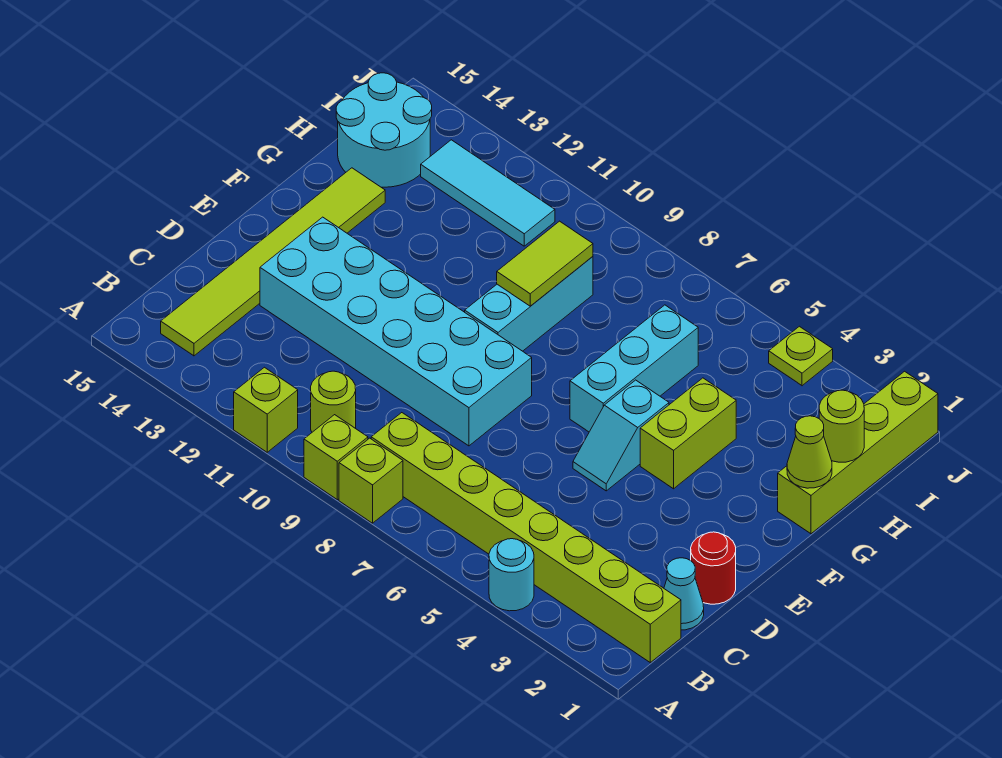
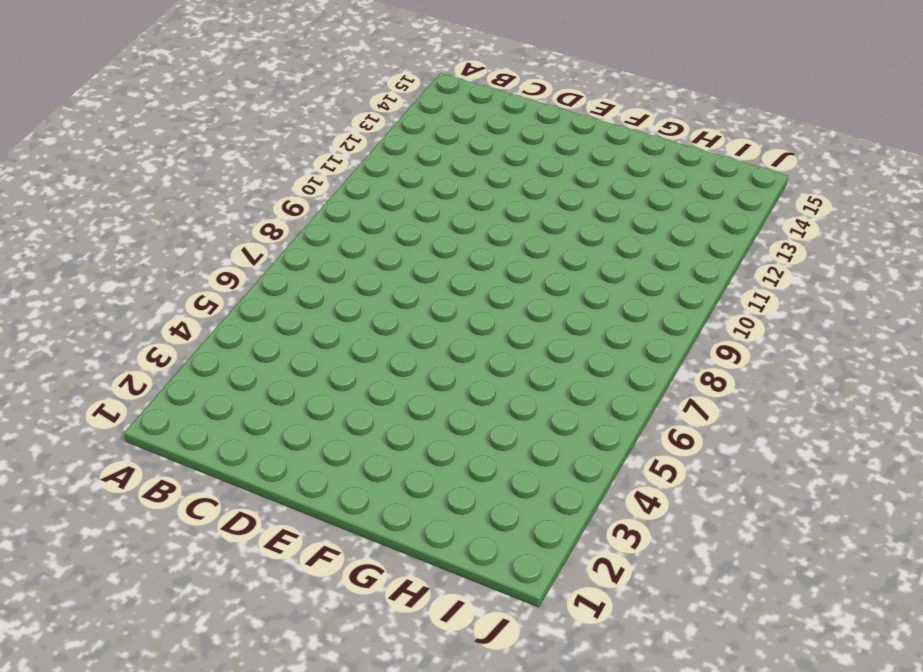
none -> cyan round brick A4 level 1
none -> lime brick A8 level 1
none -> lime brick A9 level 1

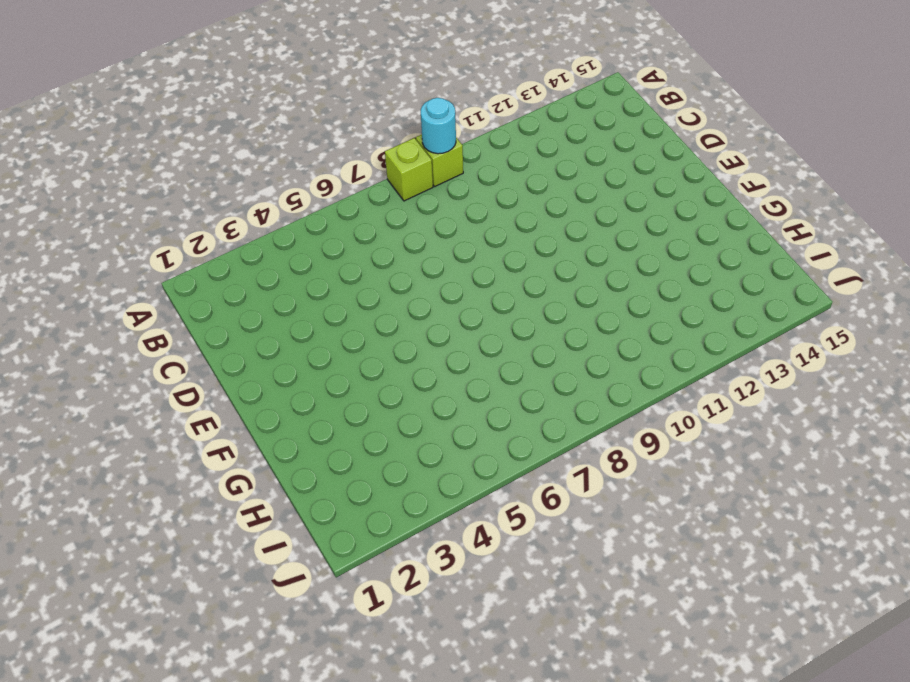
cyan round brick A9 level 2 -> cyan round brick A4 level 1
none -> lime brick A11 level 1
none -> lime brick B1:B8 level 1
none -> lime round brick B10 level 1

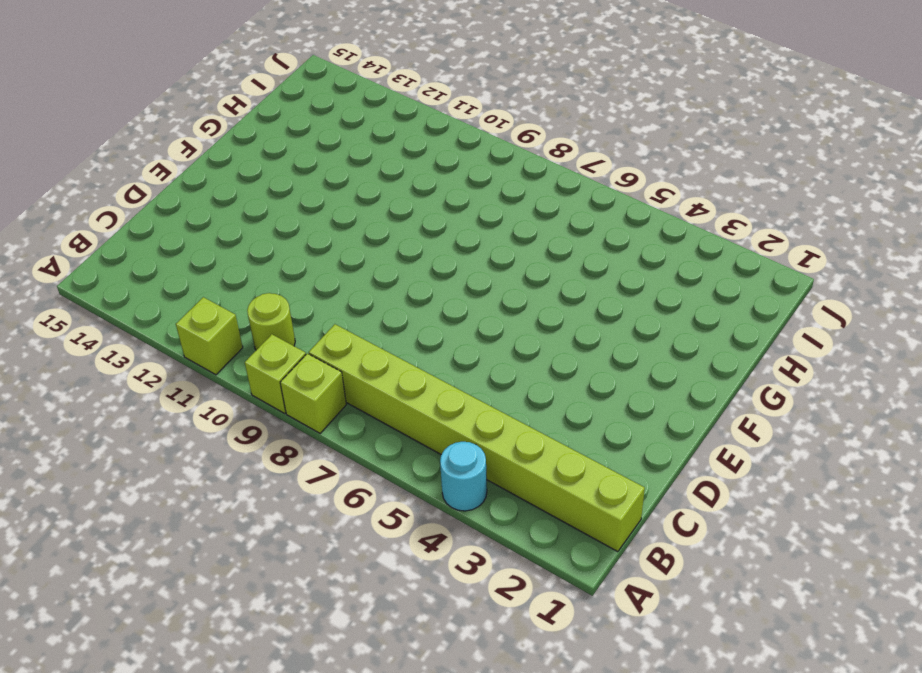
none -> lime tile B14:G14 level 1
none -> cyan cone C1 level 1
none -> red round brick D1 level 1

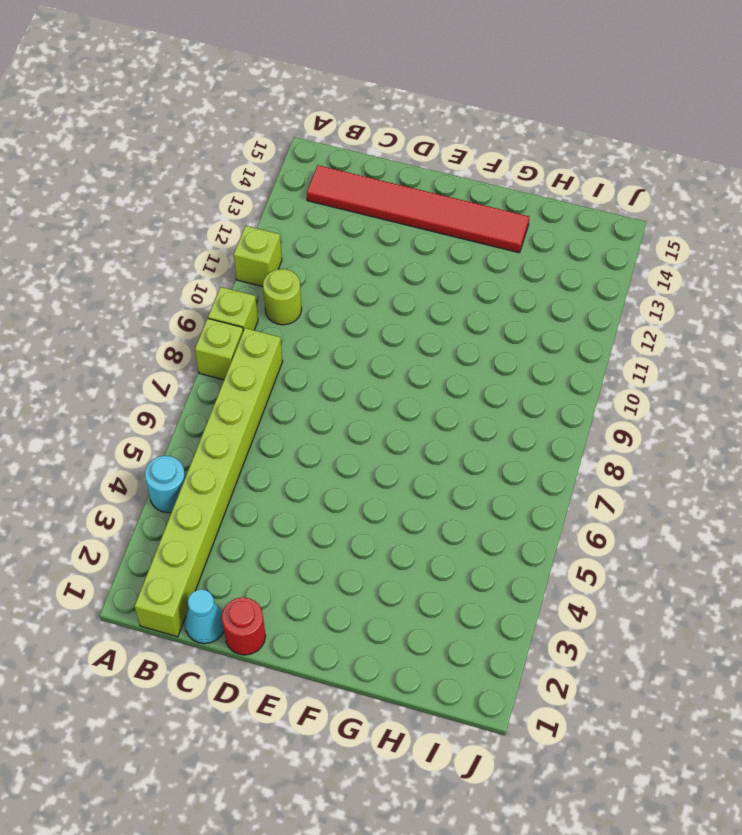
red tile B14:G14 level 1 -> lime tile B14:G14 level 1
none -> cyan brick D8:E13 level 1
none -> cyan slope E5:F5 level 1 top F
none -> lime brick F4:G4 level 1

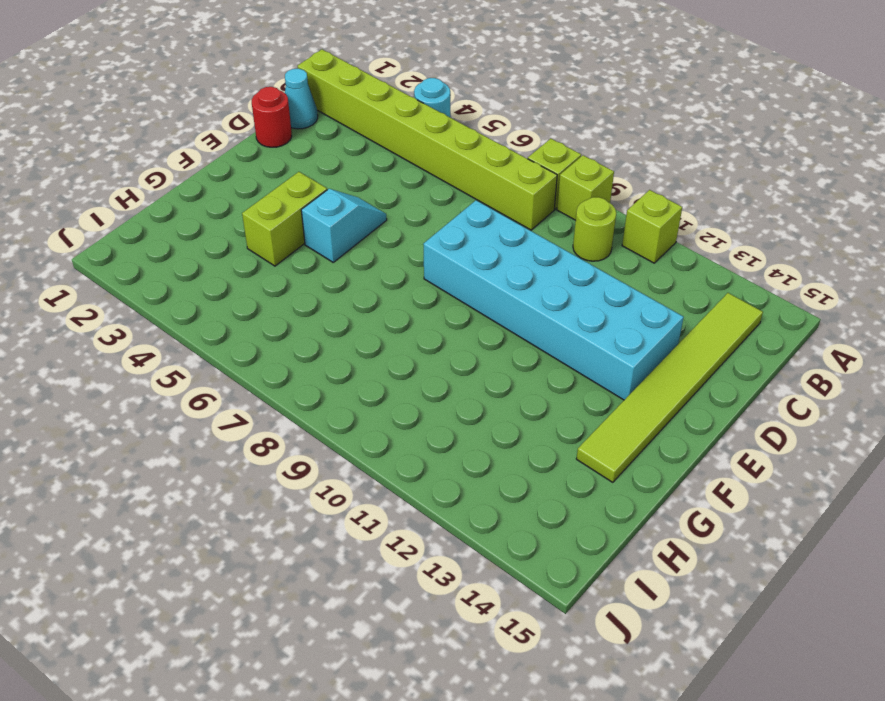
none -> cyan brick F6:H6 level 1
none -> cyan brick F9:H9 level 1
none -> lime brick G1:J1 level 1

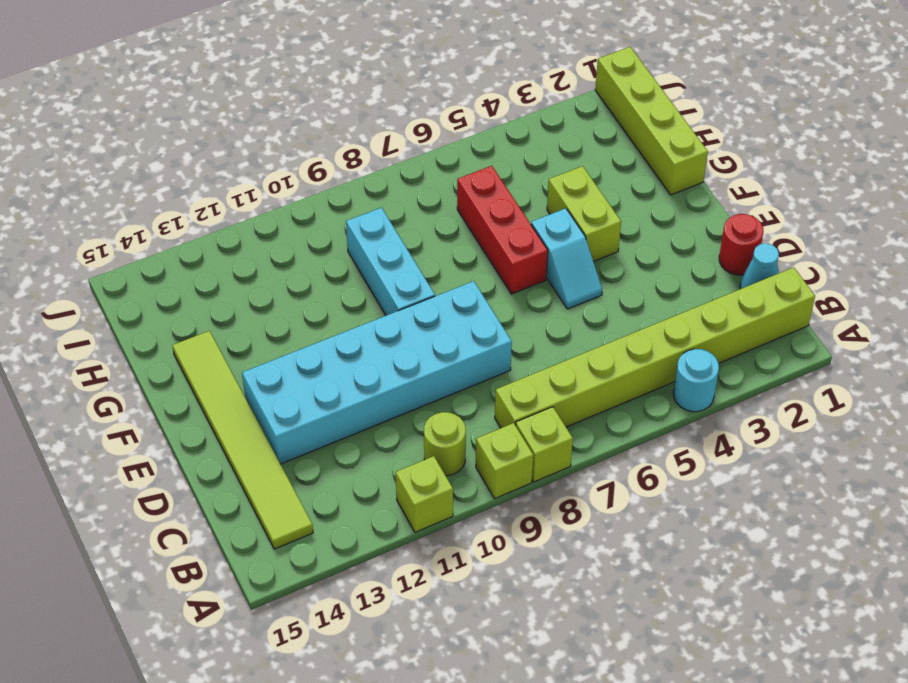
red brick F6:H6 level 1 -> cyan brick F6:H6 level 1
none -> cyan round brick H14:I15 level 1
none -> cyan tile I11:I13 level 1
none -> lime plate J4 level 1

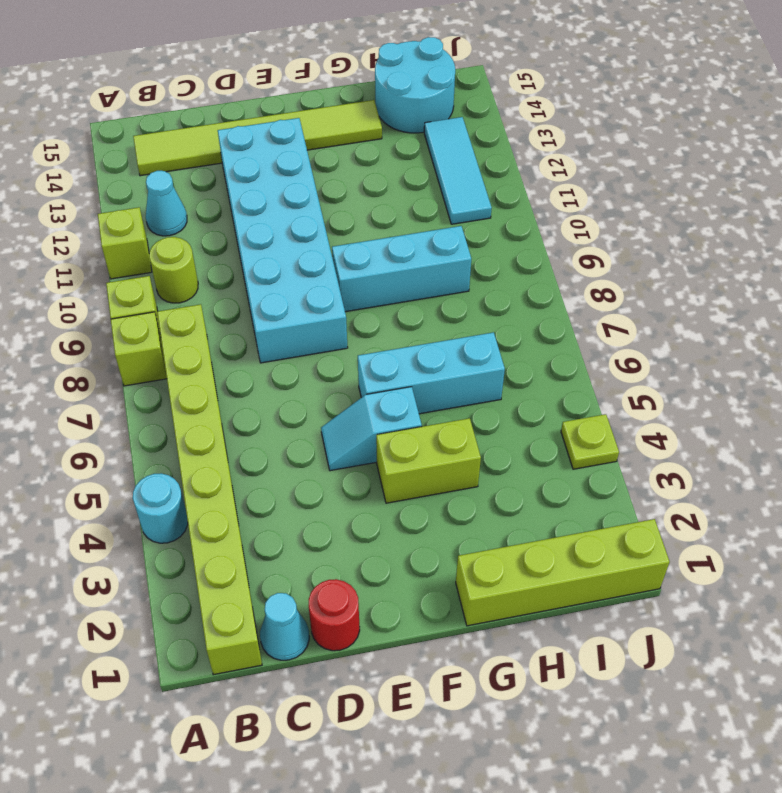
cyan cone B12 level 1 -> none
none -> lime cone G1 level 2
none -> lime tile G9:H9 level 2
none -> lime round brick H1 level 2

